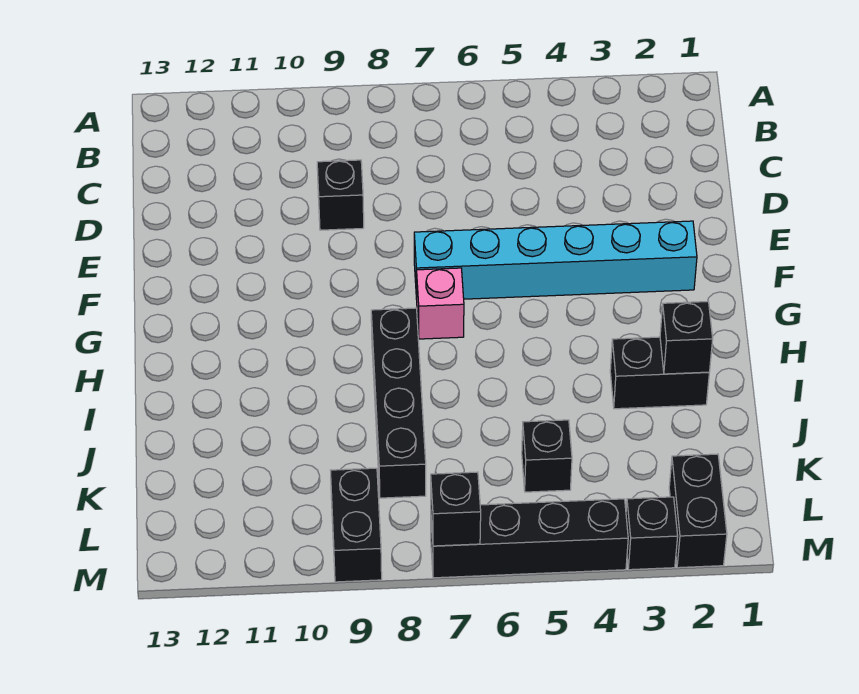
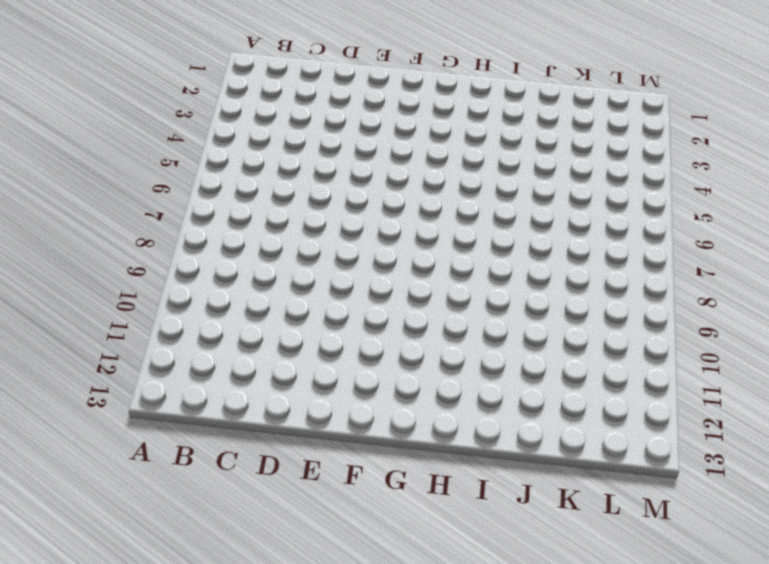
none -> black brick D9 level 1
none -> cyan brick F2:F7 level 1
none -> pink brick G7 level 1

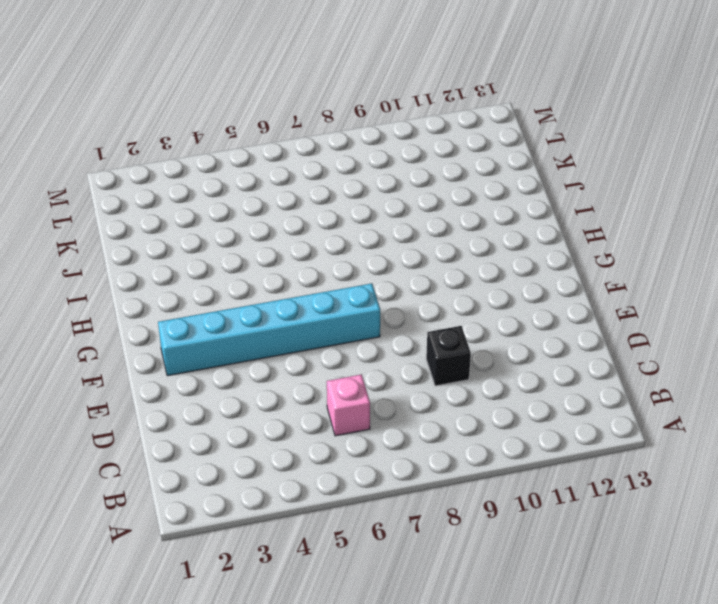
pink brick C6 level 1 -> pink brick G7 level 1
none -> black brick H8:K8 level 1
none -> black brick I2:I3 level 1
none -> black brick K5 level 1

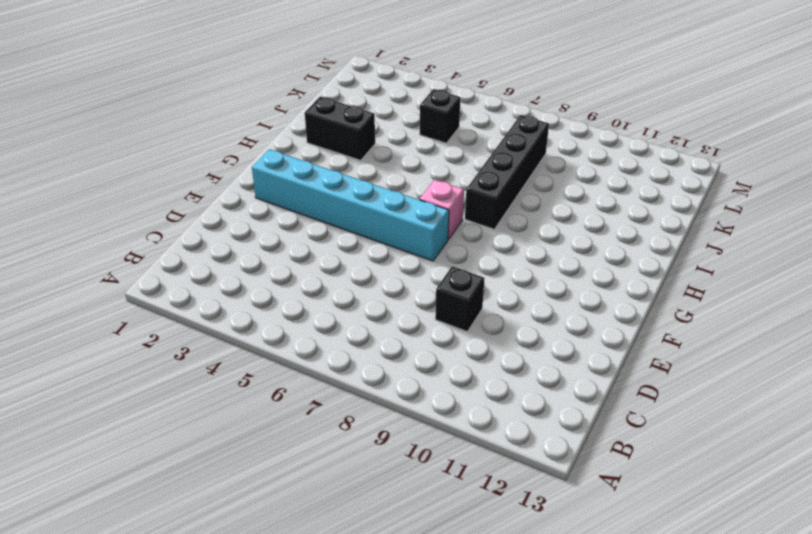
none -> black brick L2:M2 level 1
none -> black brick L9:M9 level 1
none -> black brick M3 level 1

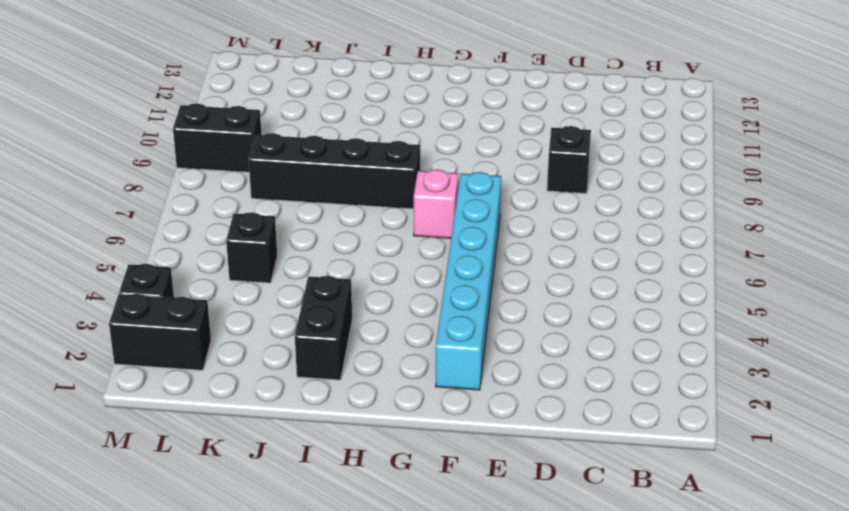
none -> black brick M4:M7 level 1
none -> black brick I2 level 2
none -> black brick M7 level 2

